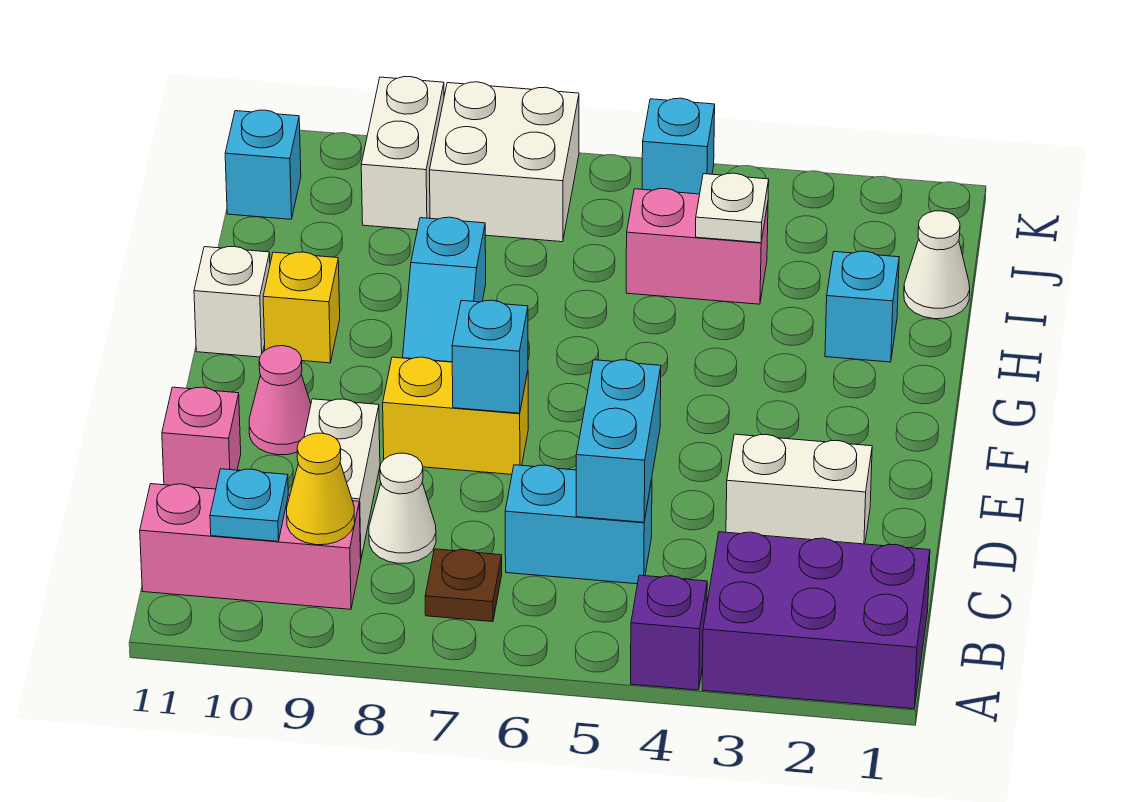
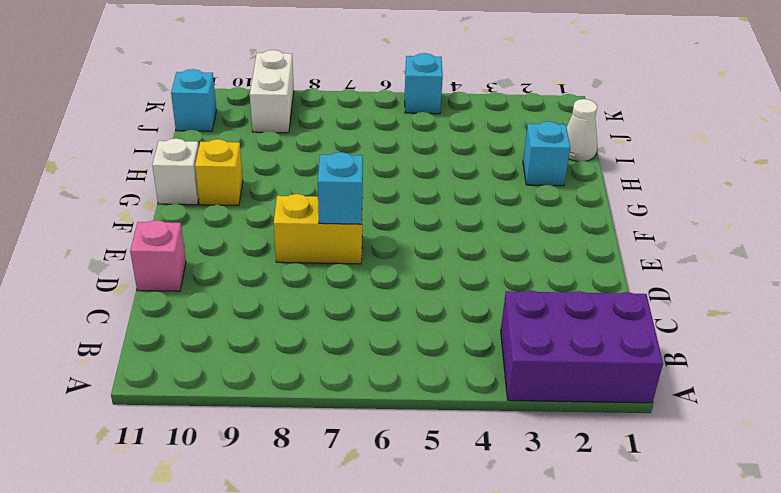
none -> purple brick A4 level 1
none -> brown plate B7 level 1
none -> pink brick B9:B11 level 1

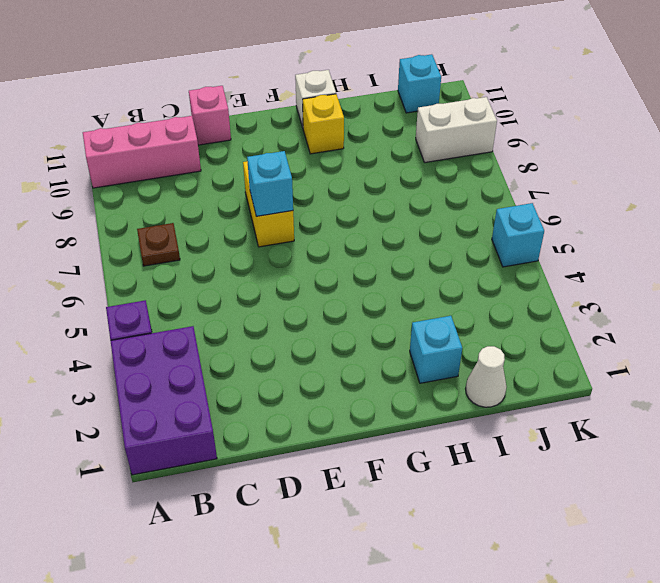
pink brick A10:C10 level 1 -> pink brick B9:B11 level 1
none -> cyan brick C5:C6 level 1
none -> white cone C8 level 1
none -> white brick C9:D9 level 1

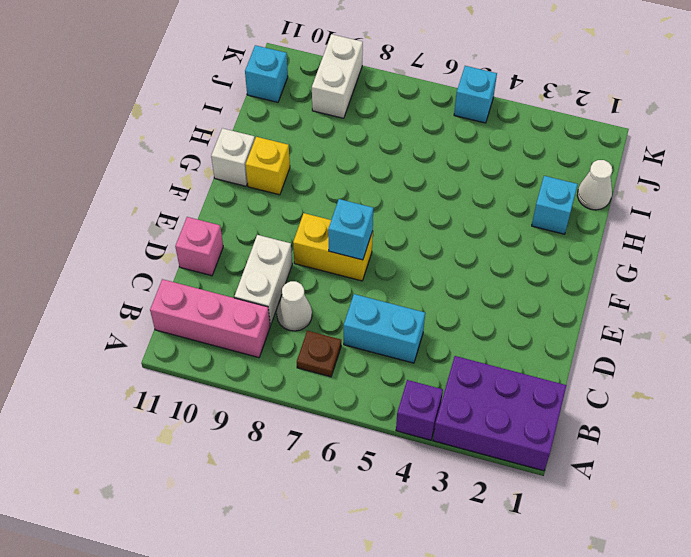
none -> white brick D2:D3 level 1
none -> pink cone E10 level 1
none -> cyan slope G8:H8 level 1 top H

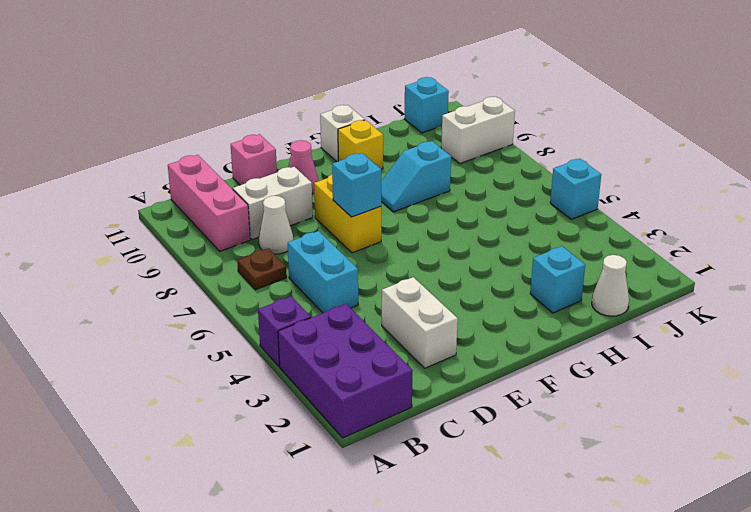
none -> pink brick I4:I5 level 1
none -> white brick J7:K8 level 1
none -> yellow cone B9 level 2

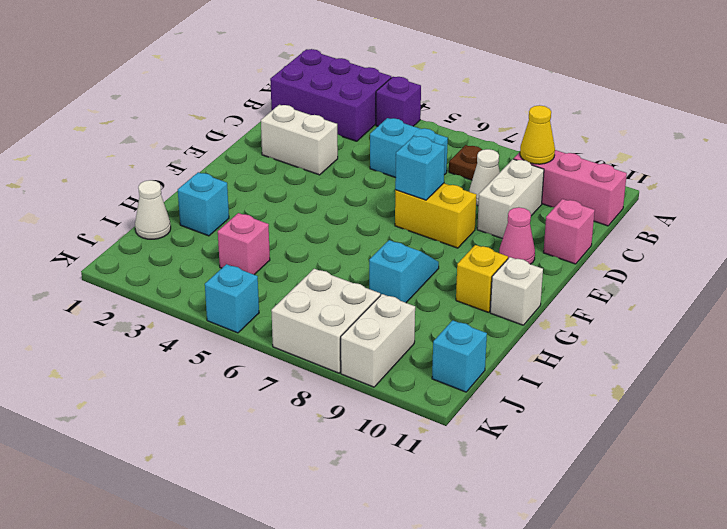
pink brick I4 level 1 -> pink brick I4:I5 level 1
none -> cyan plate B10 level 2
none -> cyan brick C5:D5 level 2
none -> white plate I4 level 2

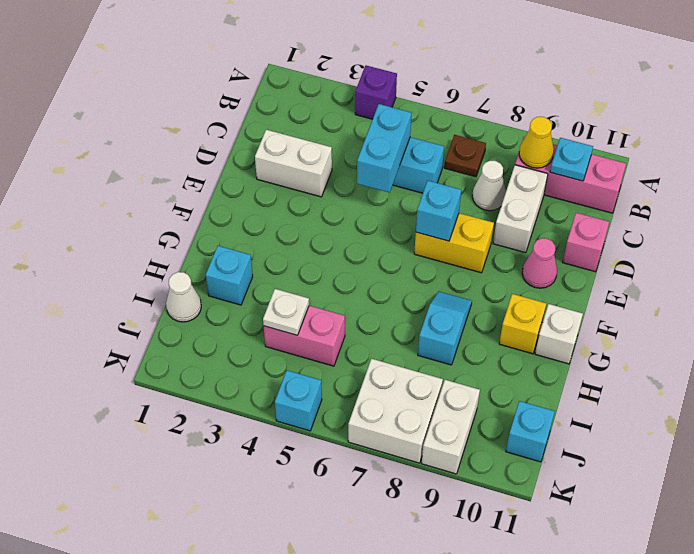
none -> purple brick A1:B3 level 1

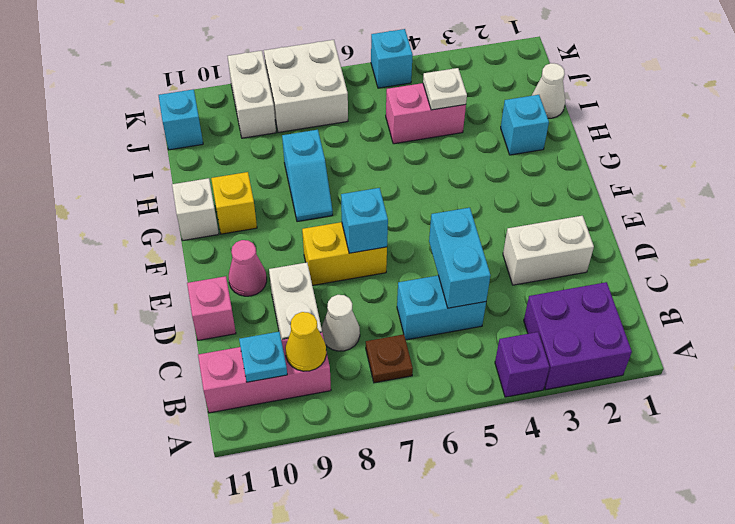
purple brick A2:B3 level 1 -> purple brick A1:B3 level 1

